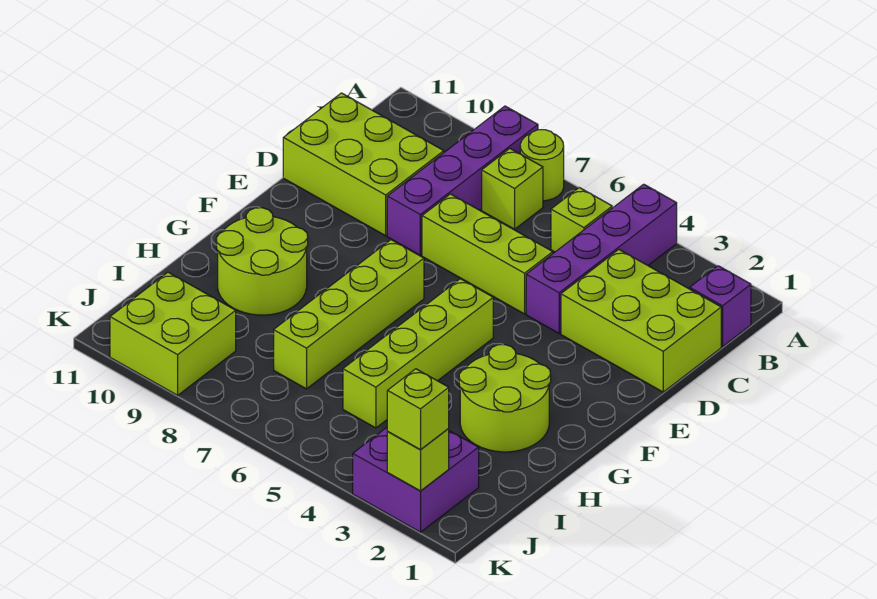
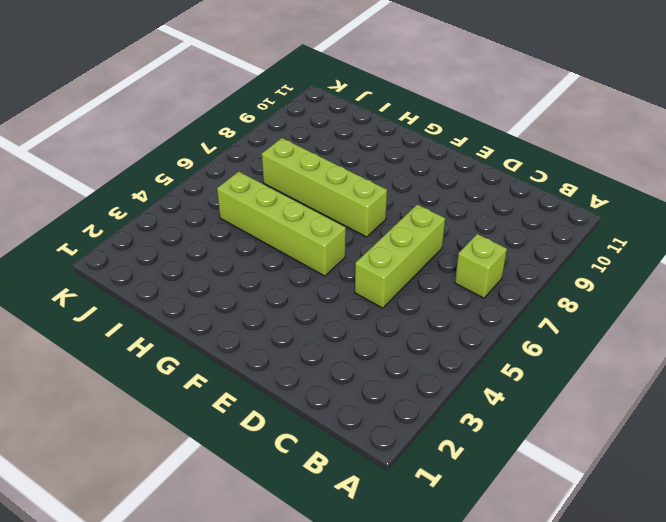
none -> purple brick A4:D4 level 1
none -> lime round brick A7 level 1
none -> purple brick A8:D8 level 1

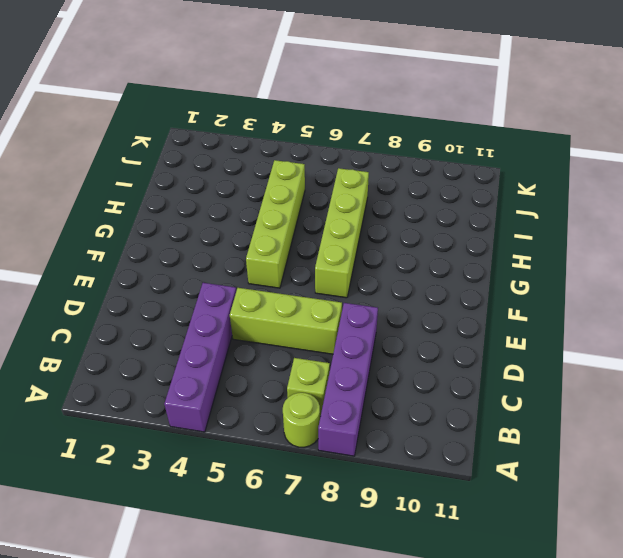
none -> purple brick B1 level 1
none -> lime brick B5 level 1
none -> lime brick C1:D3 level 1

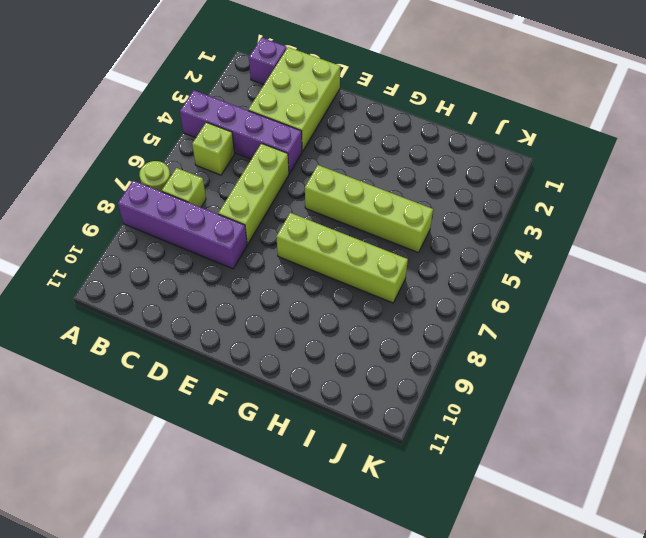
none -> lime brick C9:D11 level 1
none -> lime round brick G2:H3 level 1
none -> lime round brick G9:H10 level 1

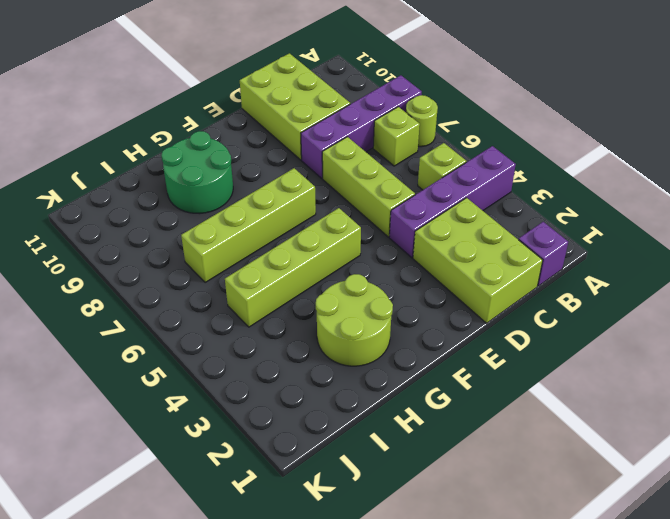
green round brick G9:H10 level 1 -> lime round brick G9:H10 level 1
none -> purple brick J2:K3 level 1
none -> lime brick J9:K10 level 1
none -> lime brick K2 level 2

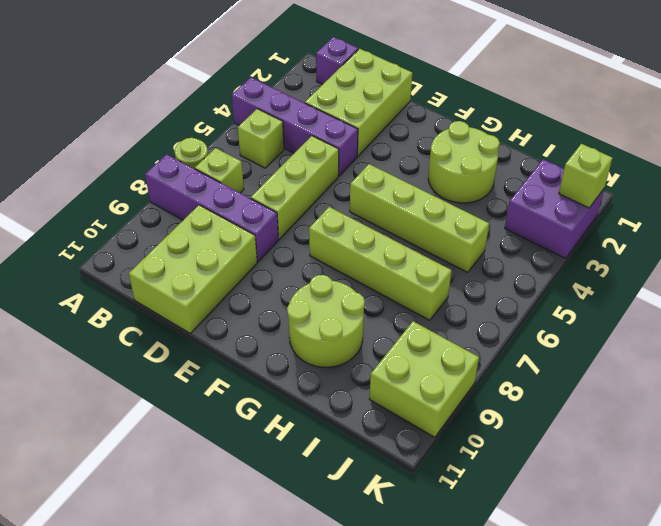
none -> lime brick K2 level 3

